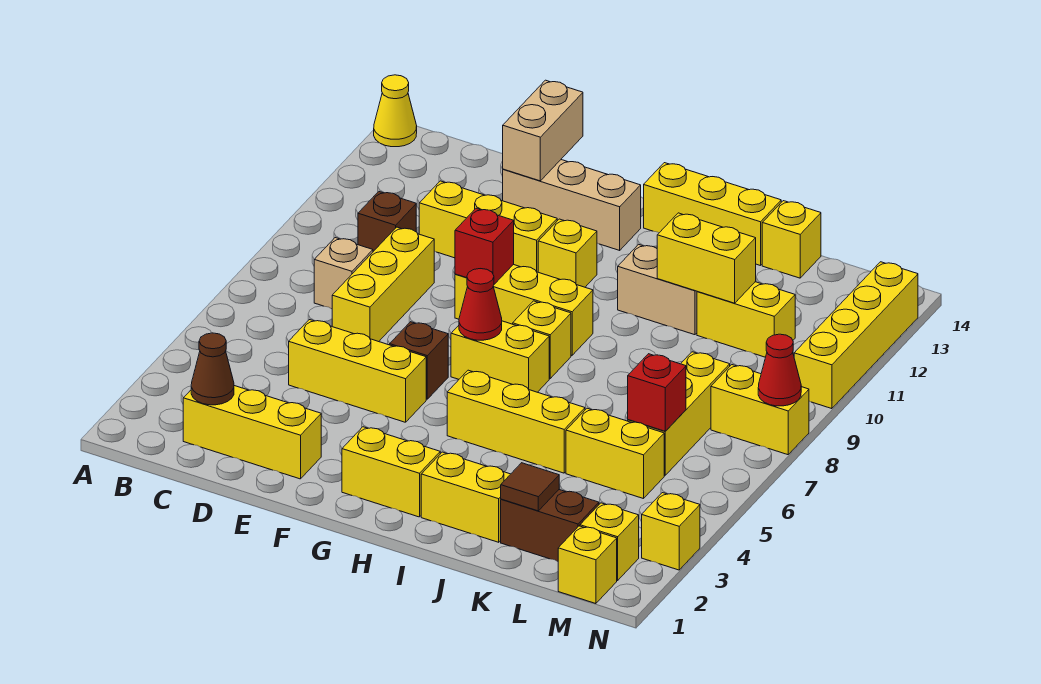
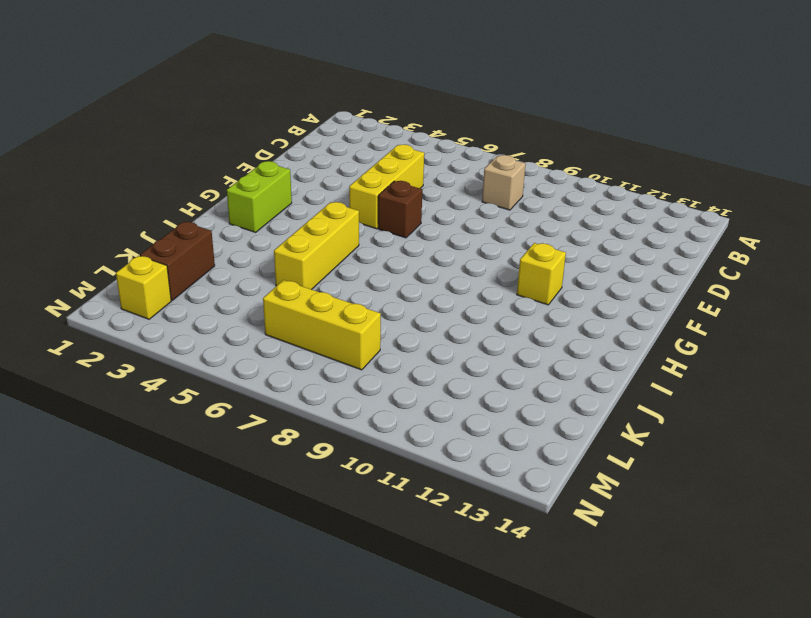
lime brick G2:H2 level 1 -> yellow brick G2:H2 level 1
none -> yellow cone A14 level 1
none -> yellow brick C2:E2 level 1
none -> brown brick C10 level 1
none -> yellow brick D7:D9 level 1

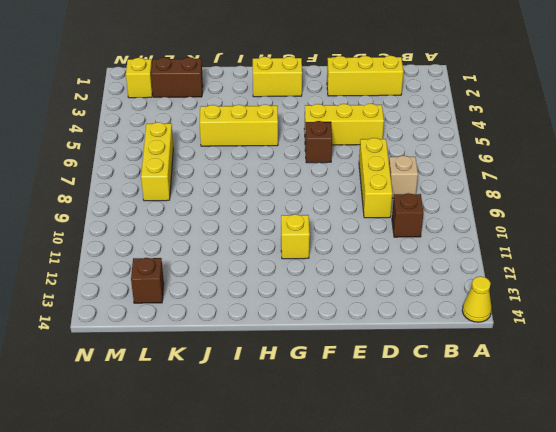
brown brick L13 level 1 -> none
none -> yellow brick D11:F11 level 1
none -> tan brick E13:G13 level 1
none -> yellow brick F9:H9 level 1
none -> yellow brick G7:H7 level 1

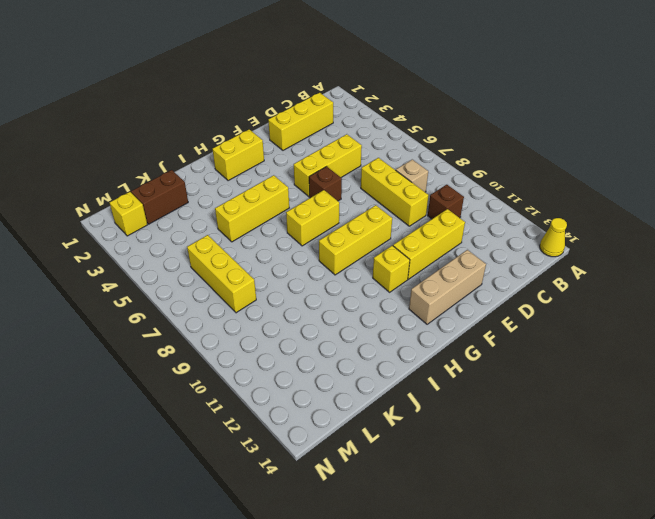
none -> yellow brick H8 level 1
none -> yellow brick H14:J14 level 1
none -> yellow brick I2:J2 level 1
none -> tan brick I11:J11 level 1

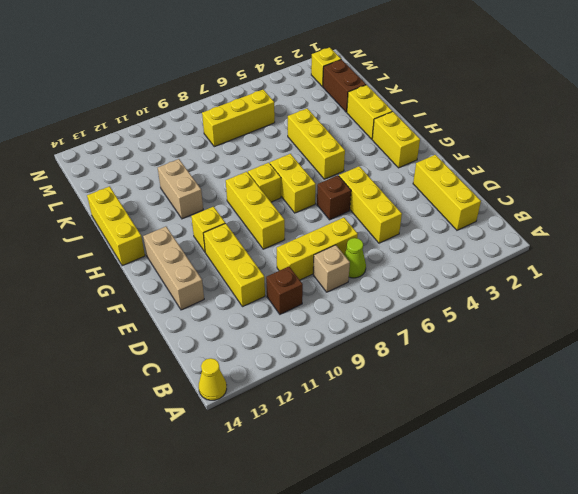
lime cone C7 level 1 -> none
none -> yellow brick K5:L5 level 1
none -> yellow brick K11:L11 level 1
none -> yellow brick K14 level 1
none -> yellow brick M1 level 1

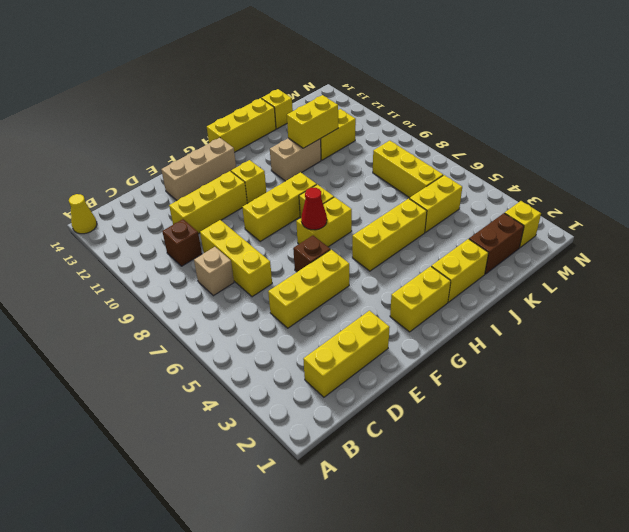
none -> yellow brick M1 level 1
none -> yellow brick M8:N8 level 1
none -> yellow brick N3 level 1
none -> yellow brick N10:N13 level 1

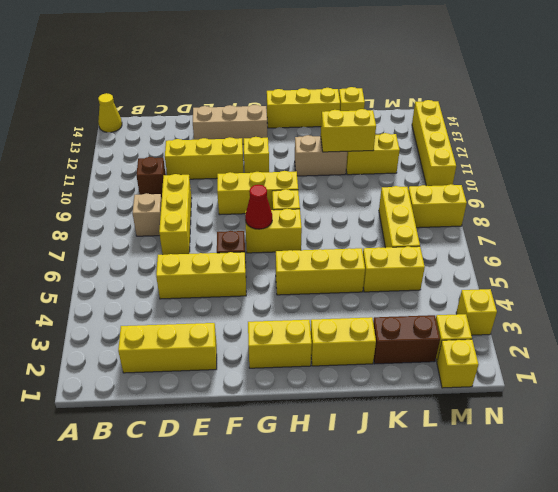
none -> brown cone C2 level 2
none -> tan brick E13:E14 level 2
none -> red brick F9 level 2
none -> brown tile K2 level 2

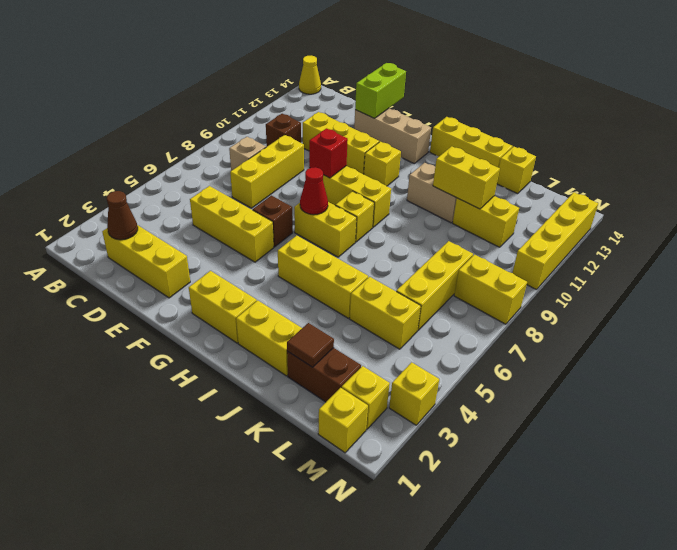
lime brick E13:E14 level 2 -> tan brick E13:E14 level 2
none -> red brick L6 level 2
none -> red cone N8 level 2

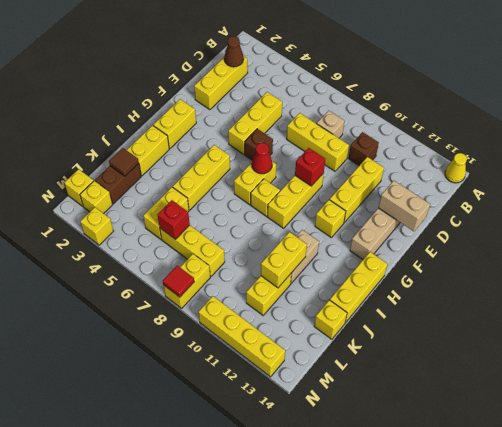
red tile N8 level 2 -> red cone N8 level 2

